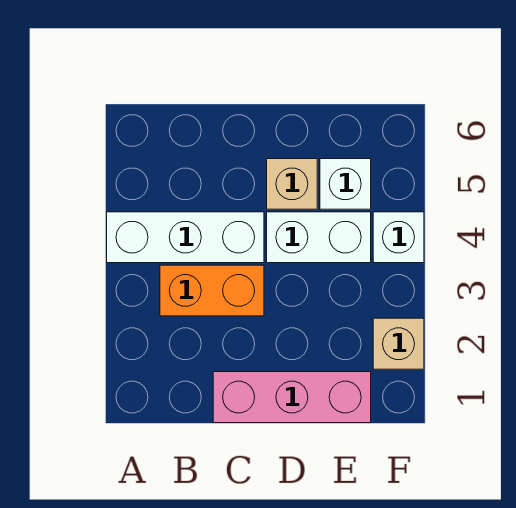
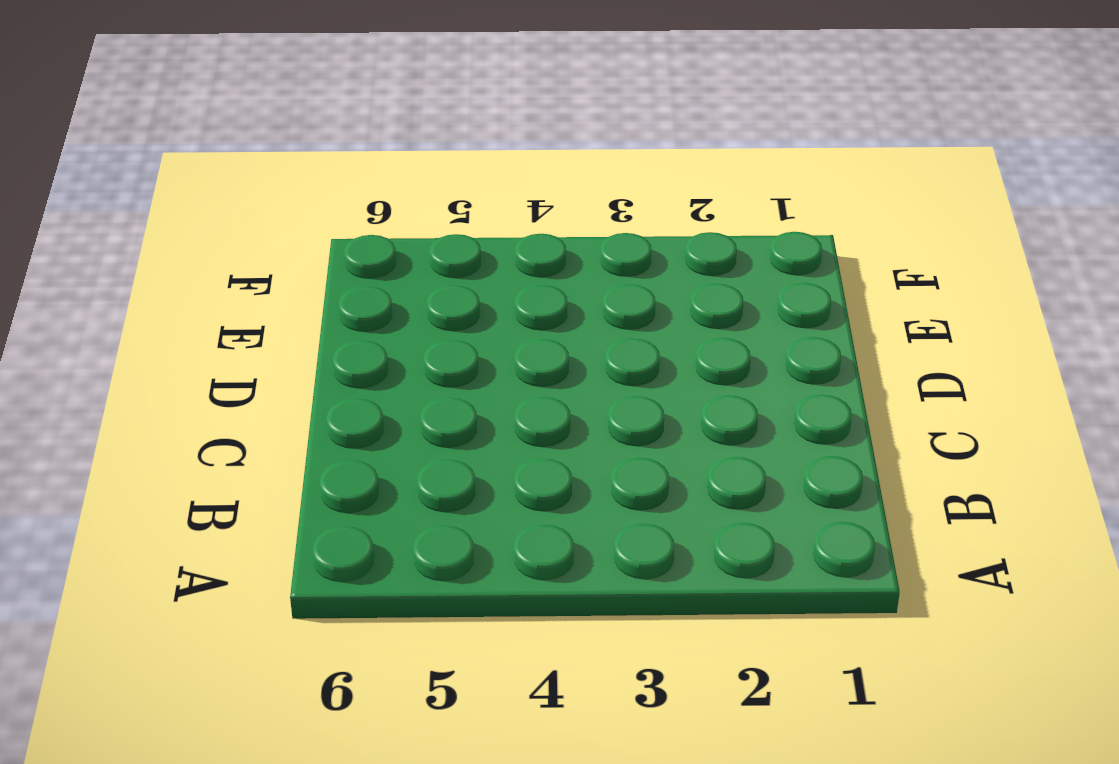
none -> white brick A4:C4 level 1
none -> orange brick B3:C3 level 1

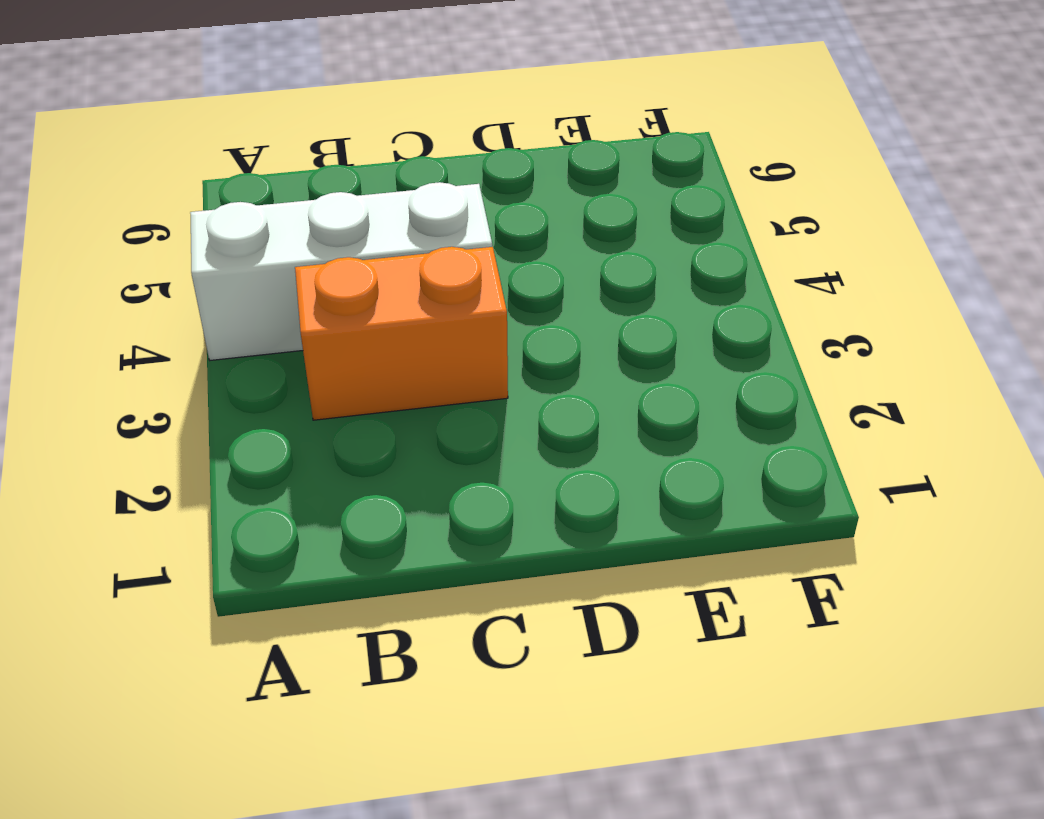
none -> pink brick C1:E1 level 1
none -> white brick D4:E4 level 1

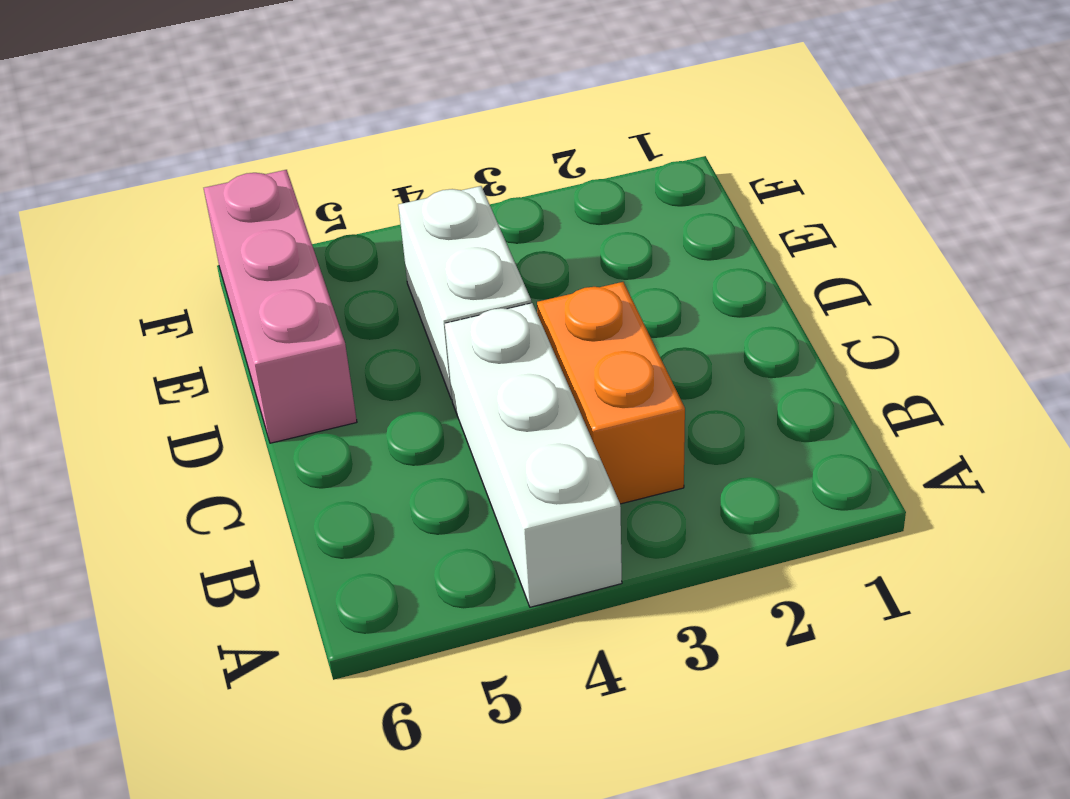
pink brick D6:F6 level 1 -> pink brick C1:E1 level 1
none -> tan brick D5 level 1
none -> white brick E5 level 1

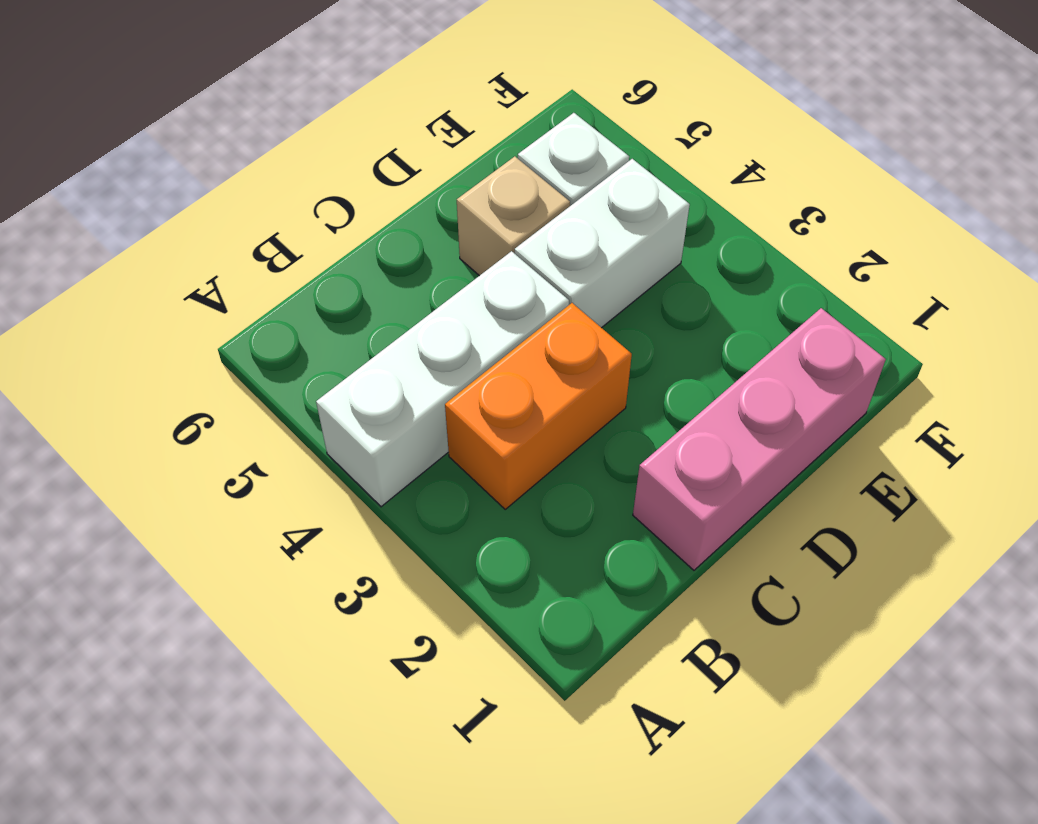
none -> tan brick F2 level 1
none -> white brick F4 level 1

